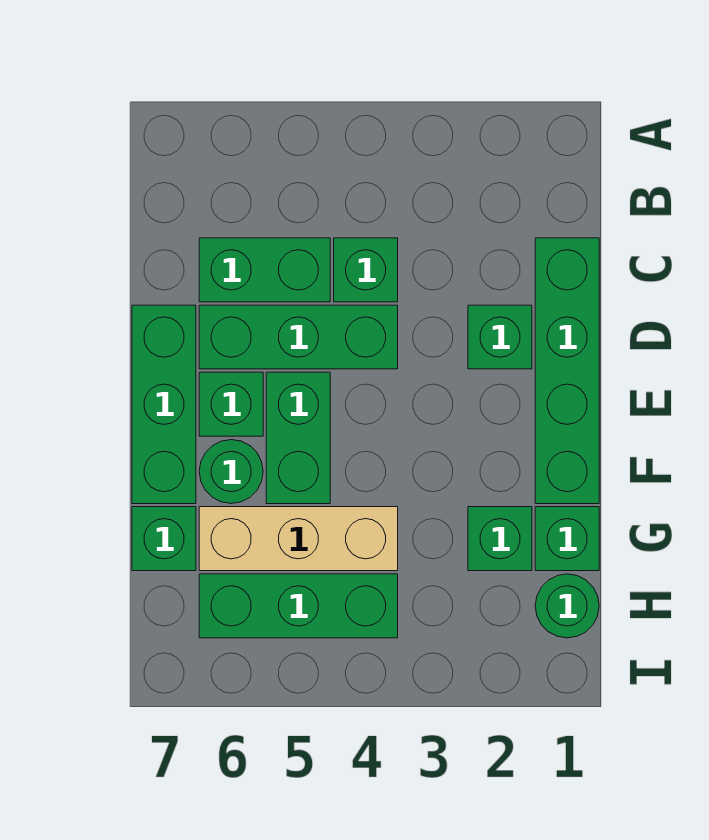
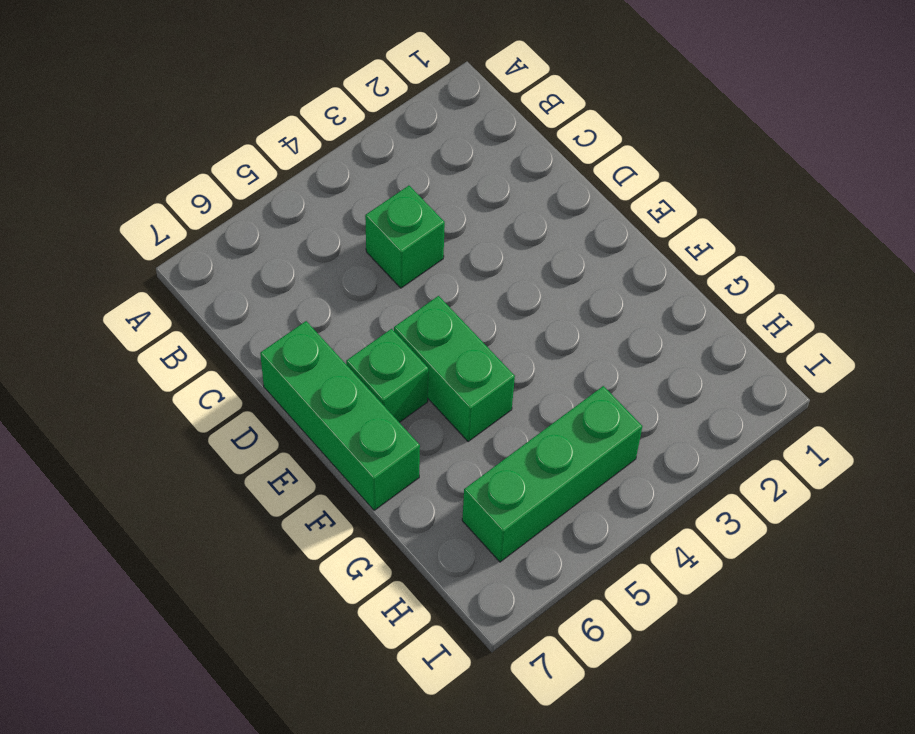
none -> green brick C1:F1 level 1
none -> green brick C5:C6 level 1
none -> green brick D2 level 1

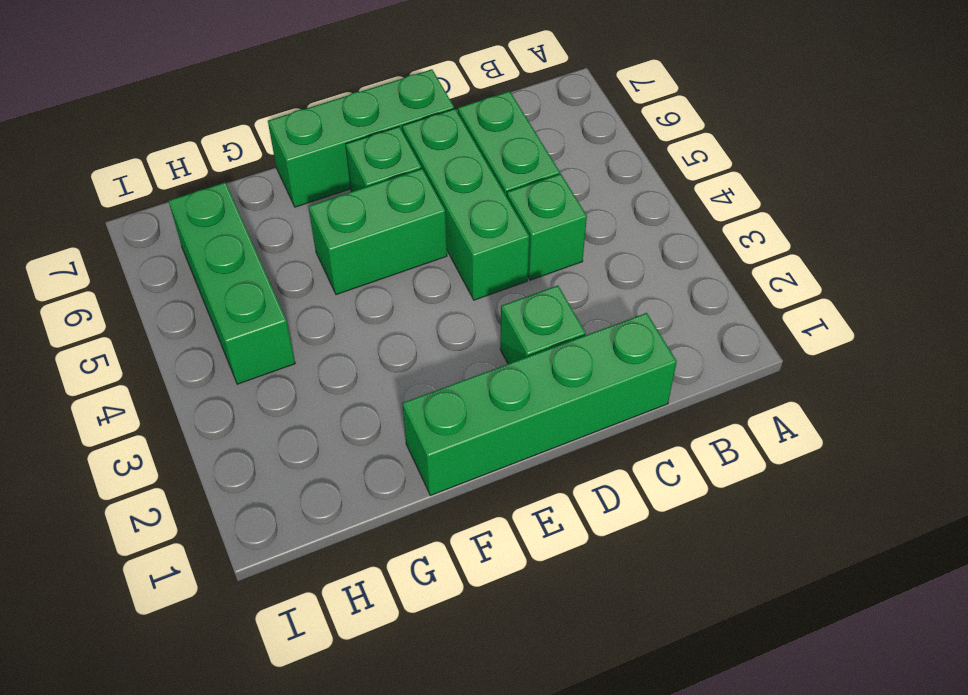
none -> green round brick F6 level 1
none -> green brick G1 level 1
none -> green brick G2 level 1

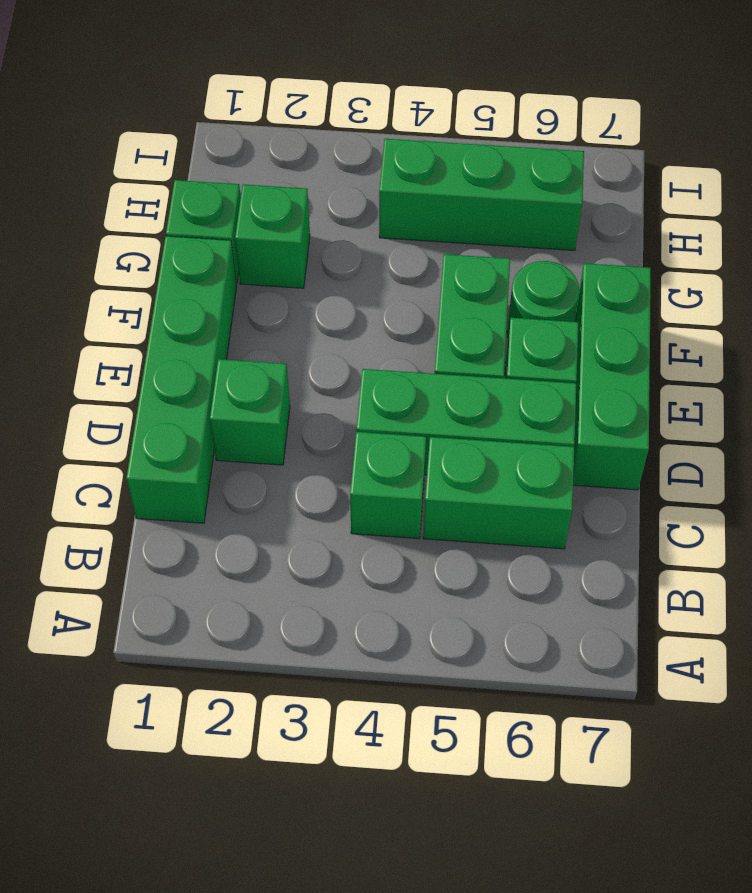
none -> tan brick G4:G6 level 1
none -> green brick G7 level 1
none -> green round brick H1 level 1

